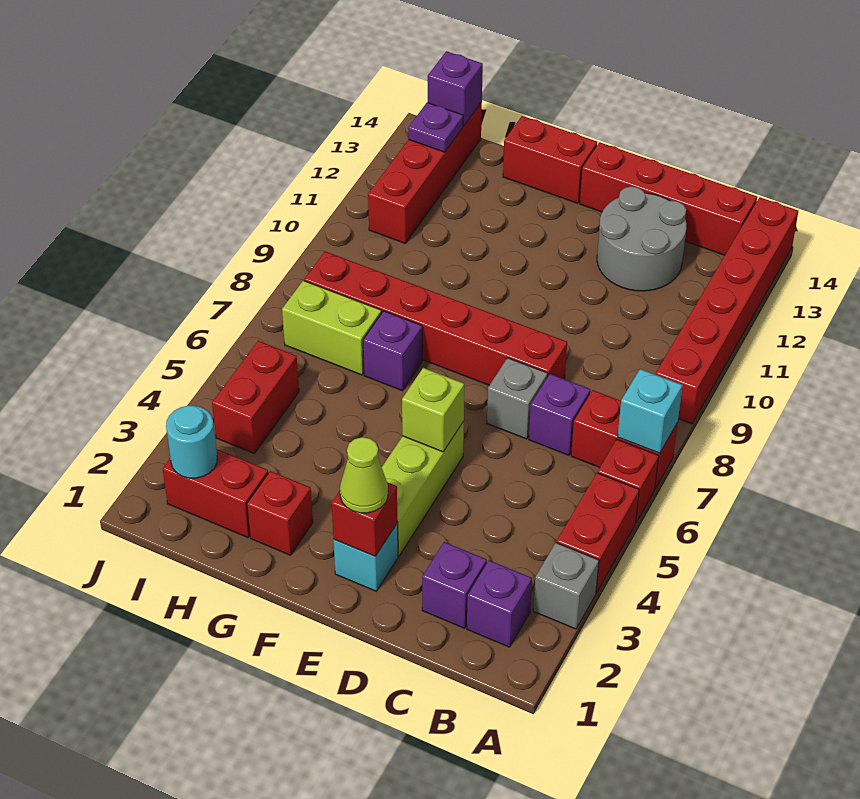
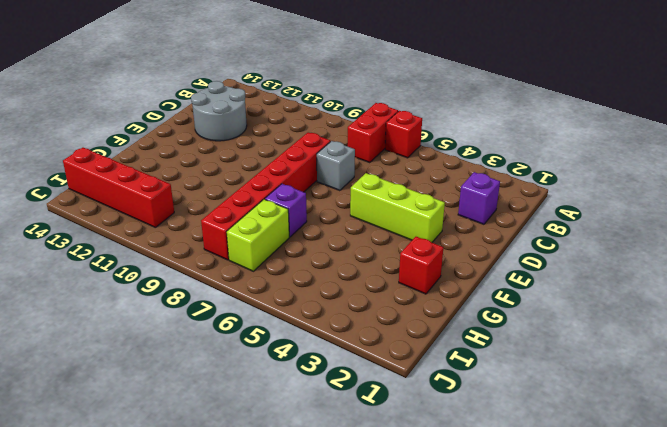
none -> grey brick A3 level 1
none -> red brick A4:A5 level 1
none -> red brick A9:A14 level 1

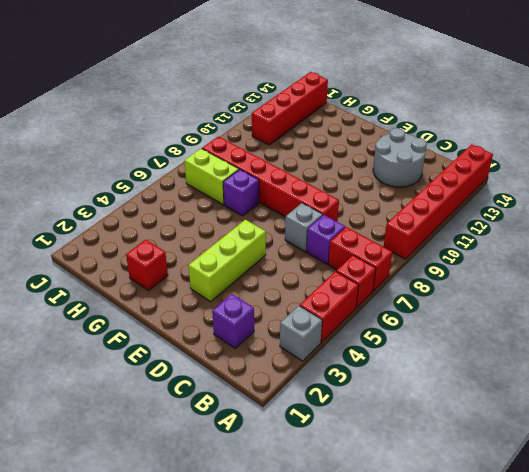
none -> purple brick B2 level 1
none -> red brick B14:E14 level 1
none -> cyan brick E2 level 1

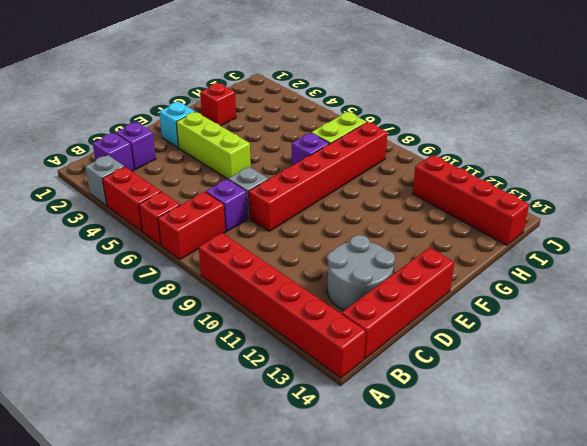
none -> red brick F14:G14 level 1
none -> red brick H2:I2 level 1
none -> red brick I4:I5 level 1

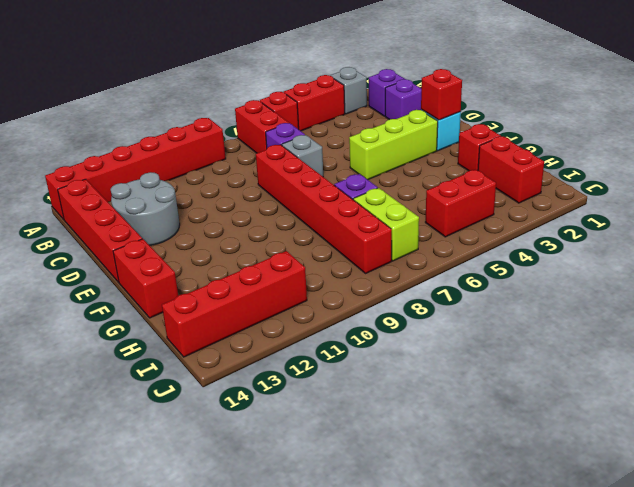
none -> cyan brick A7 level 2
none -> lime brick E5 level 2
none -> cyan round brick I2 level 2

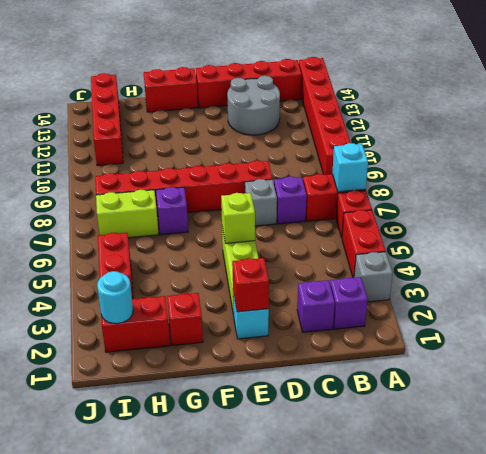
none -> purple plate I13 level 2
none -> purple brick I14 level 2
none -> lime cone E2 level 3

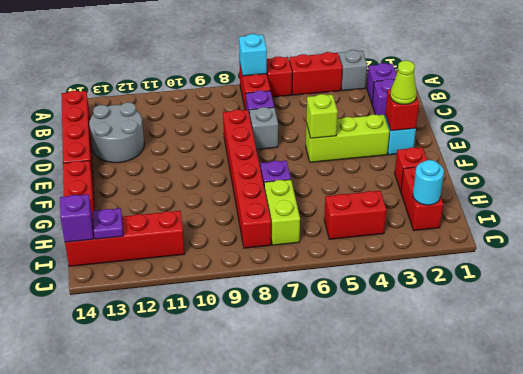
none -> red brick A9:A14 level 1

